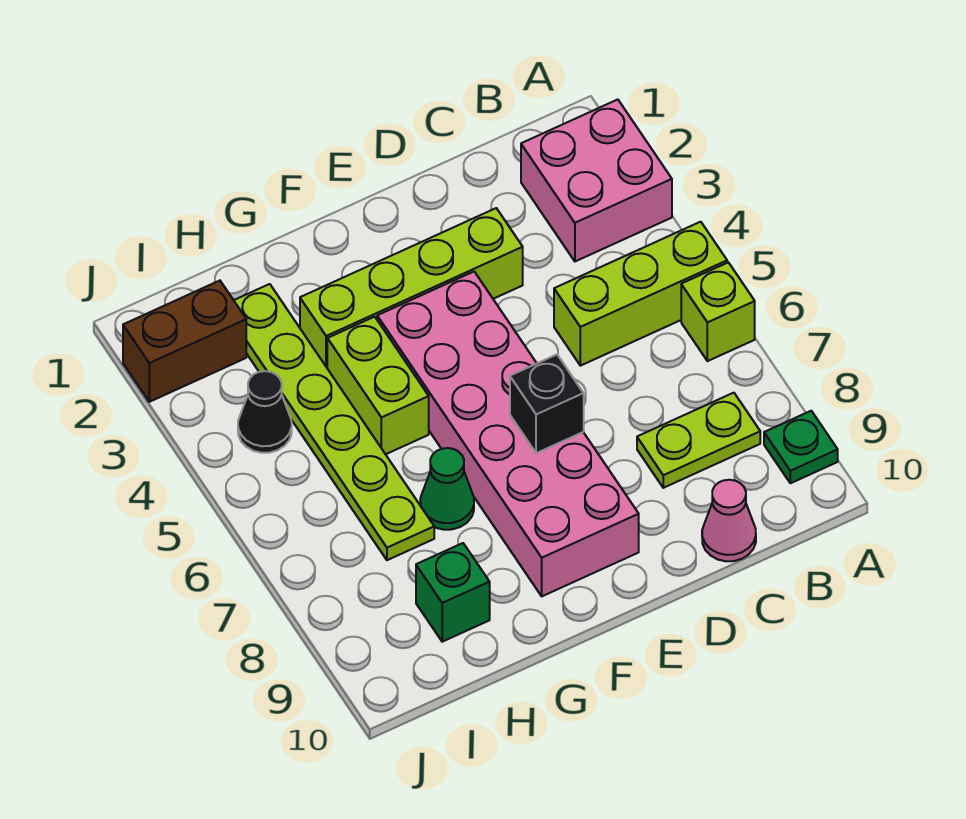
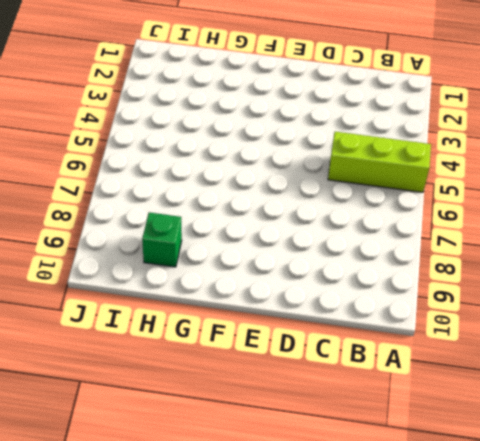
none -> pink brick A2:B3 level 1
none -> lime brick A6 level 1
none -> green plate A9 level 1

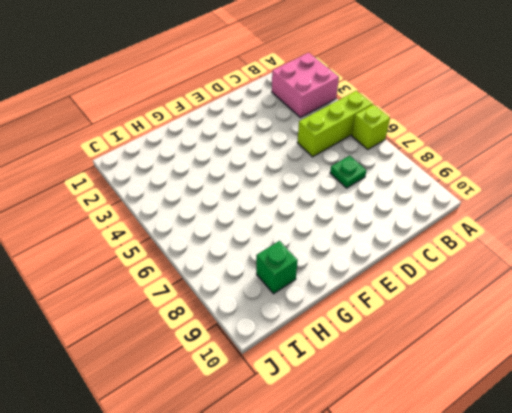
green plate C7 level 1 -> green plate A9 level 1
none -> lime plate B8:C8 level 1
none -> pink cone C10 level 1
none -> lime brick D3:G3 level 1

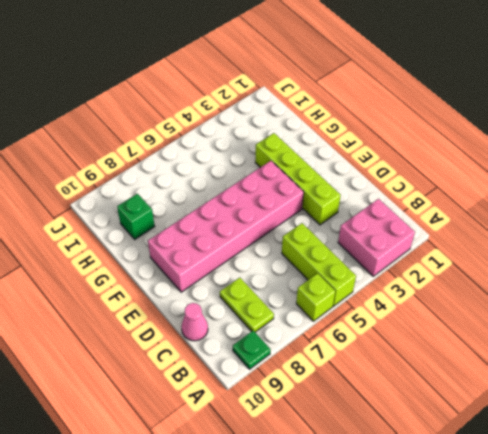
none -> lime brick G4:G5 level 1
none -> green cone G7 level 1
none -> lime plate H2:H7 level 1

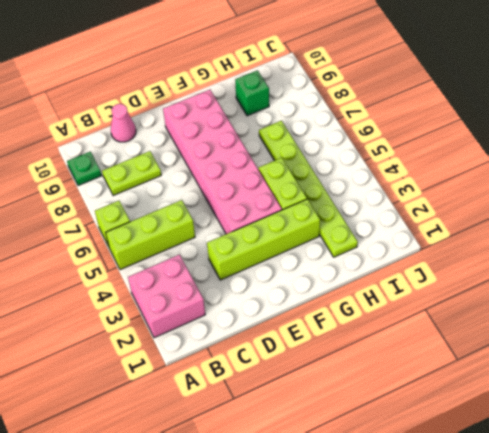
none -> green cone G7 level 1
none -> brown brick I2:J2 level 1
none -> black cone I4 level 1

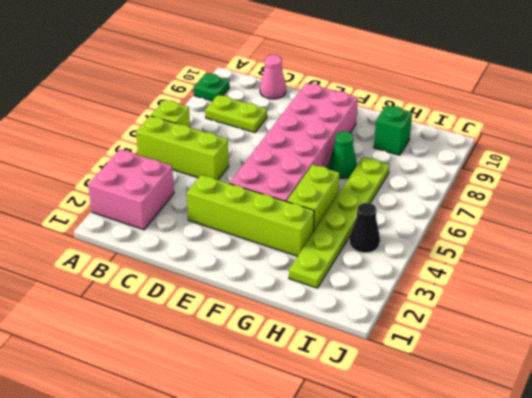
none -> brown brick I2:J2 level 1
none -> black brick E7 level 2

